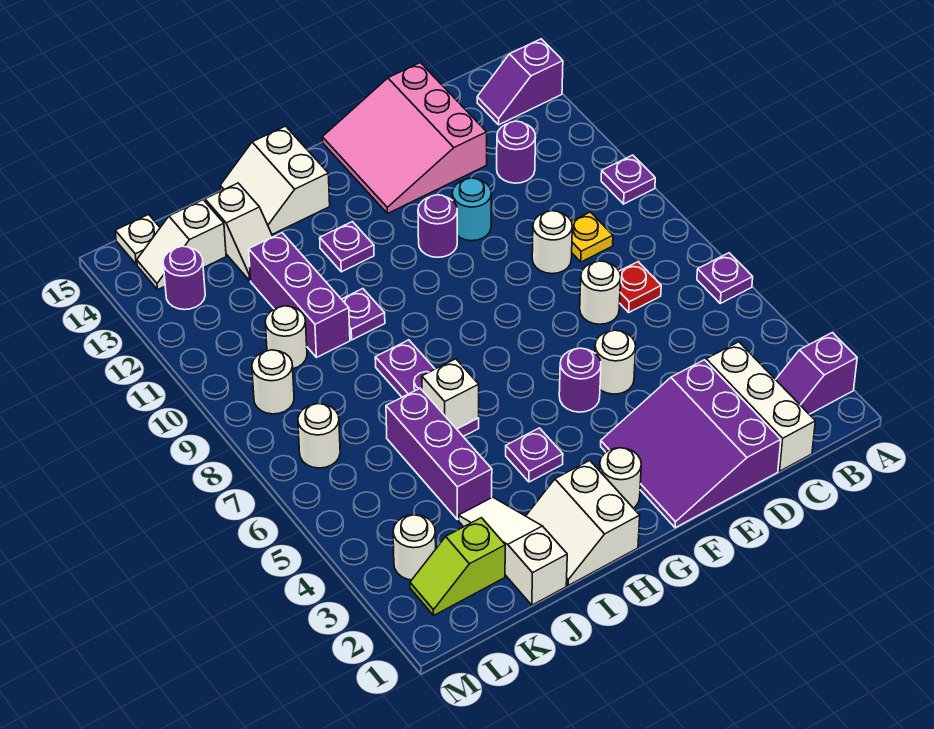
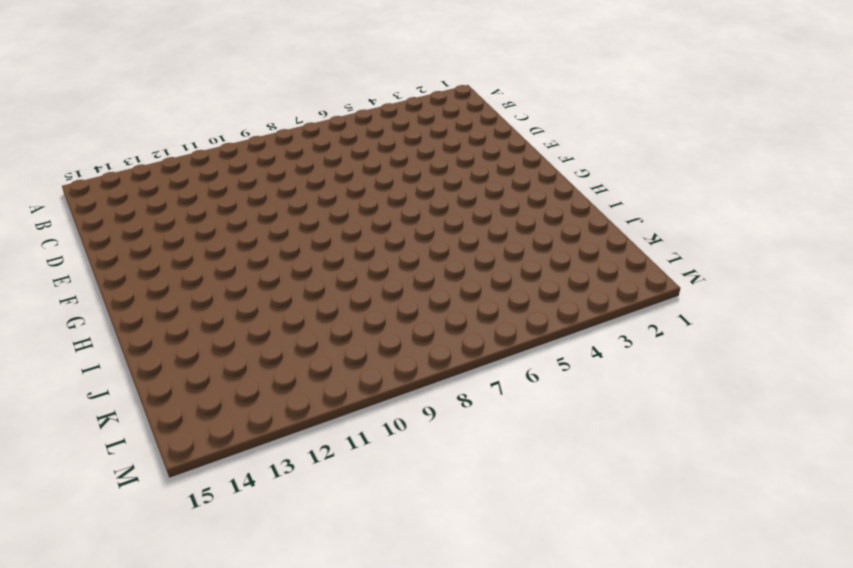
none -> purple slope A2:B2 level 1 top A
none -> purple plate A6 level 1
none -> purple plate A10 level 1
none -> purple slope A14:B14 level 1 top A

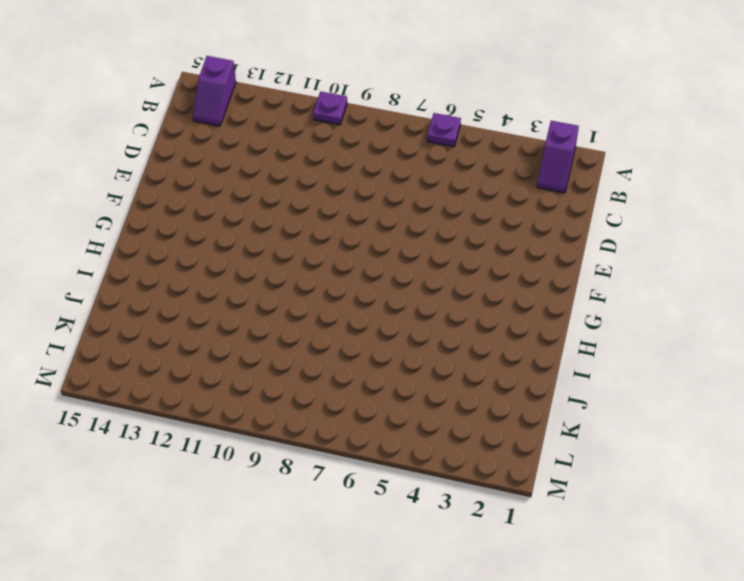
none -> white brick C1:C3 level 1
none -> red plate C7 level 1
none -> yellow plate C9 level 1
none -> purple round brick C12 level 1

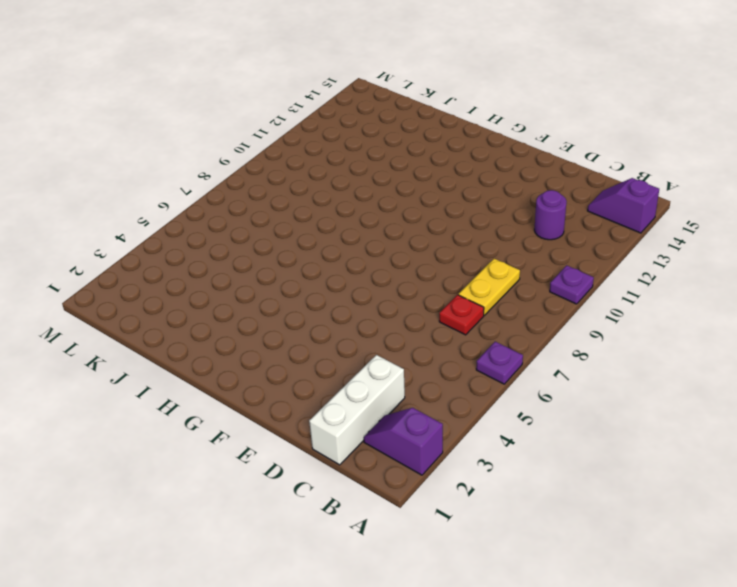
yellow plate C8:C9 level 1 -> yellow plate C9 level 1
none -> purple slope D1:F3 level 1 top D
none -> white round brick D7 level 1
none -> white round brick D9 level 1
none -> pink slope D13:F15 level 1 top D

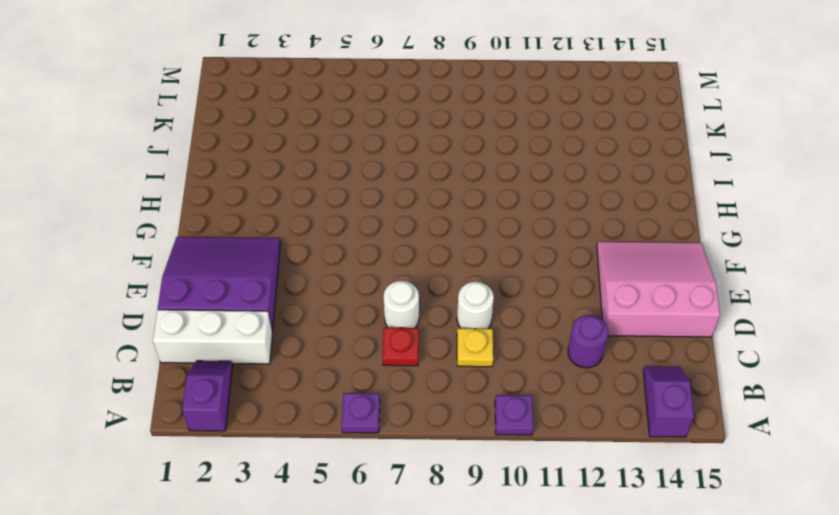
none -> white round brick E5 level 1
none -> cyan round brick E11 level 1
none -> purple round brick F5 level 1
none -> purple round brick F11 level 1

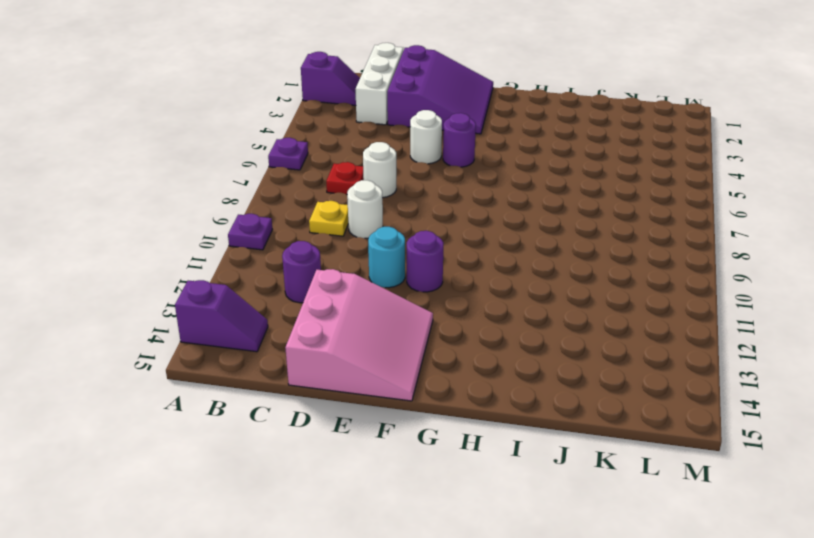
none -> white round brick G2 level 1
none -> white slope H1:I2 level 1 top H
none -> purple plate H4 level 1
none -> purple plate H12 level 1

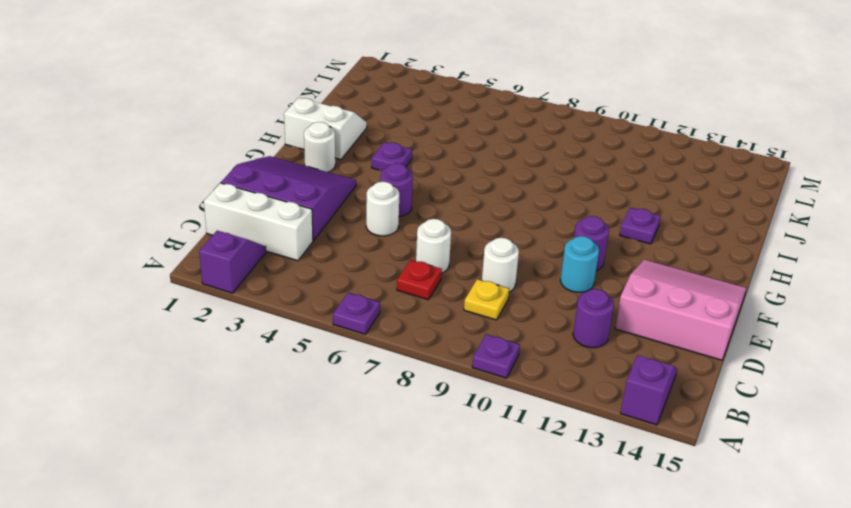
none -> white slope H14:I15 level 1 top H
none -> purple plate I6:I8 level 1
none -> purple plate I10 level 1
none -> white slope J1:J3 level 1 top 1

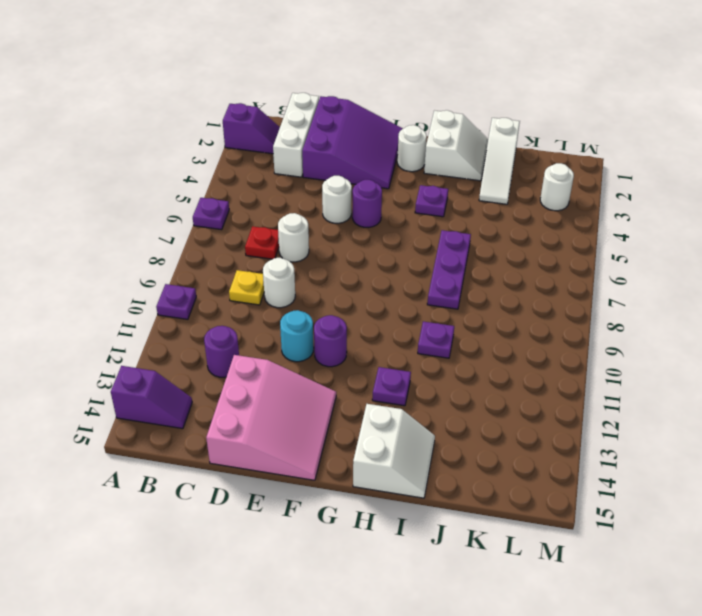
none -> purple brick J4:J6 level 1
none -> purple brick J10:J12 level 1
none -> white slope J13:J14 level 1 top 14
none -> lime slope K2:L2 level 1 top K

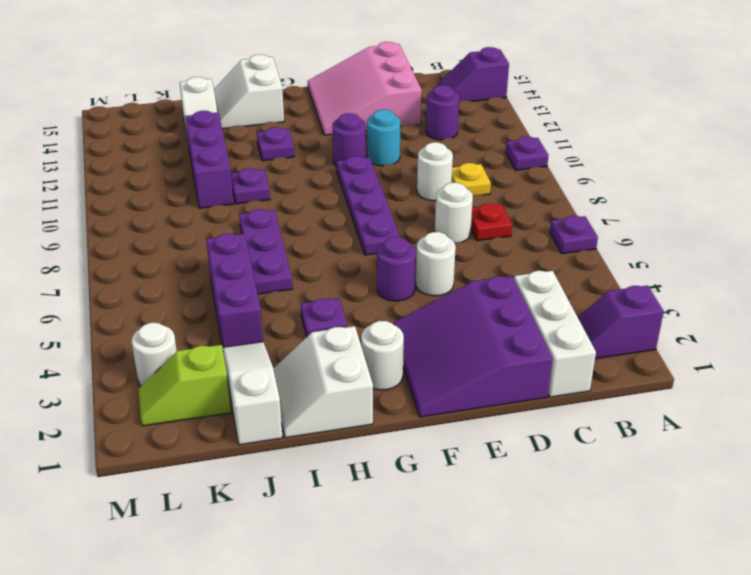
purple plate F7:F10 level 1 -> none
none -> white round brick K10 level 1
none -> white slope K14:L14 level 1 top K
none -> white round brick L7 level 1
none -> white round brick L9 level 1

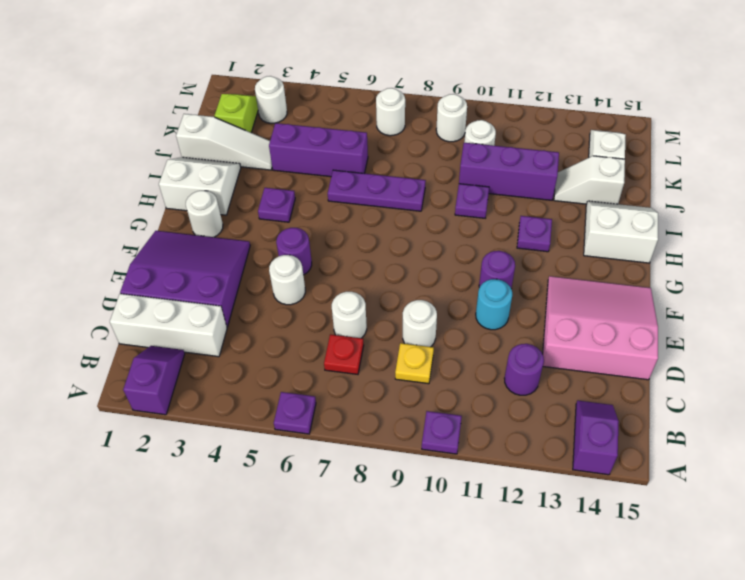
none -> purple round brick L13 level 1
none -> white plate L15 level 1
none -> white brick I6 level 2

